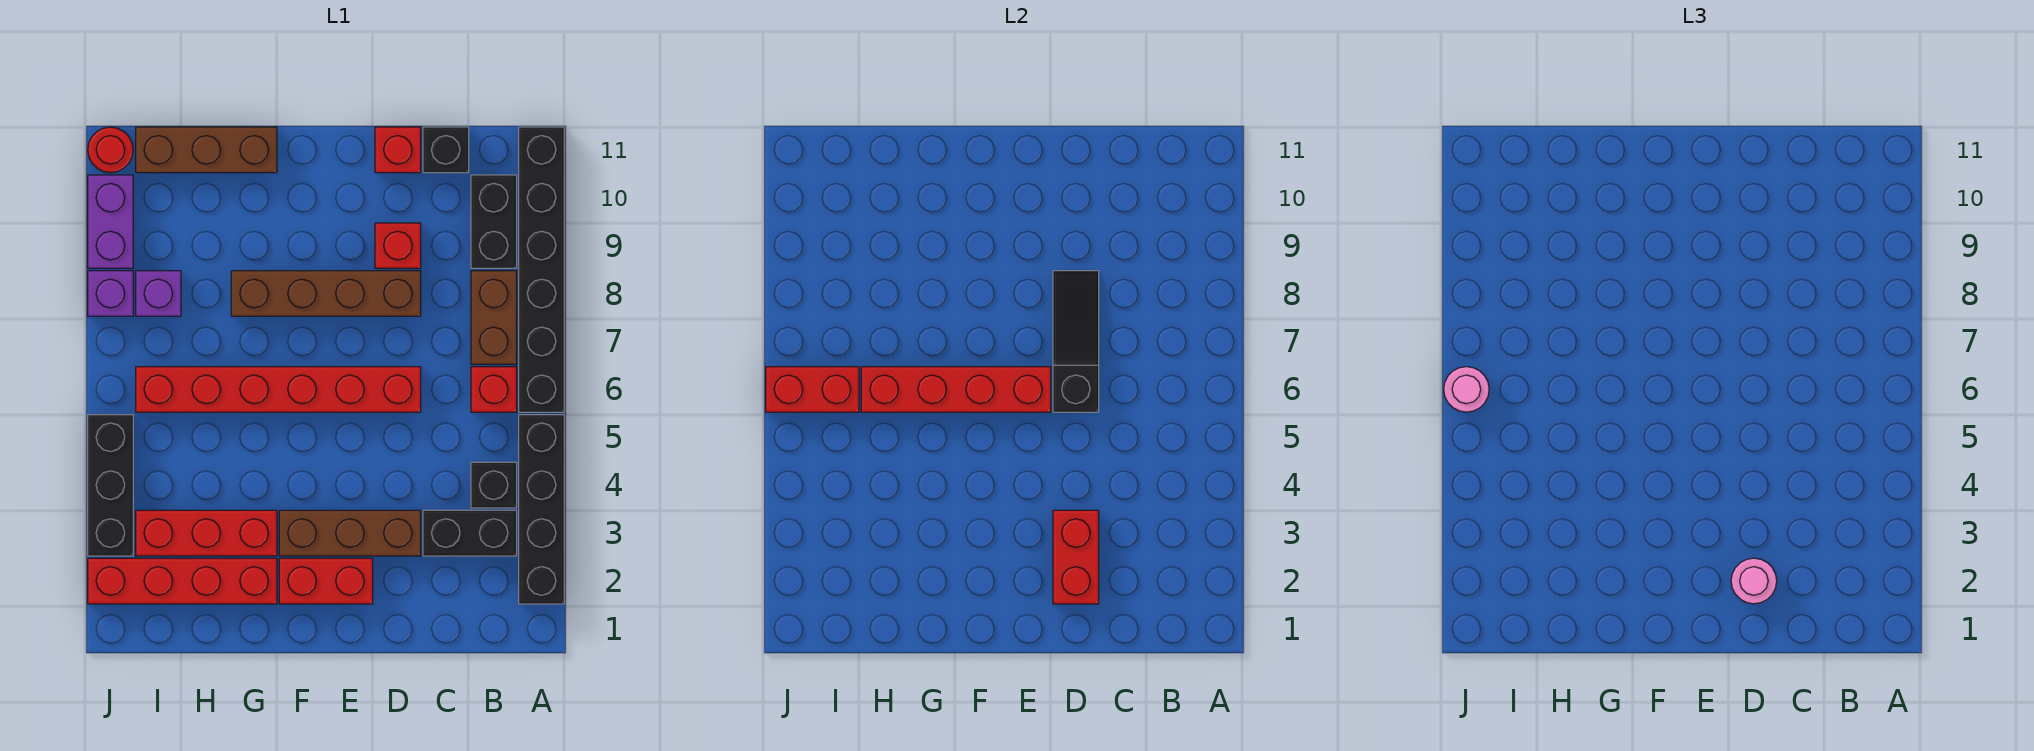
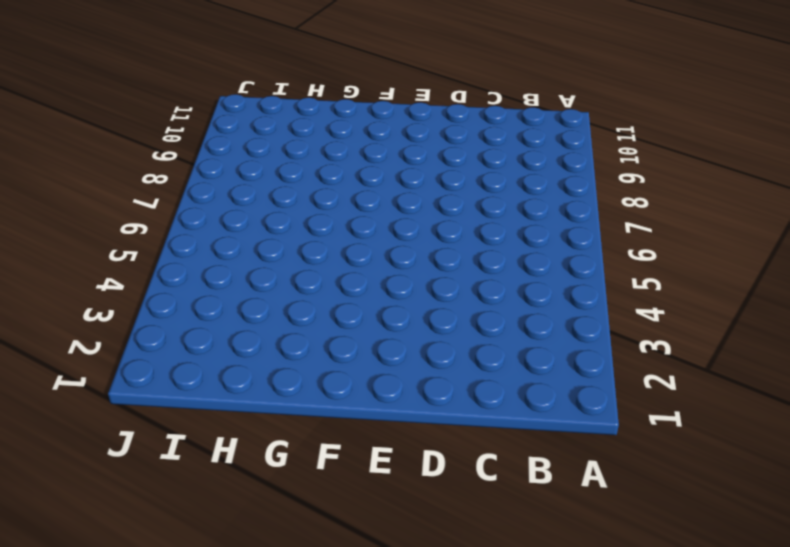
none -> black brick A2:A5 level 1
none -> black brick A6:A11 level 1
none -> black brick B3:C3 level 1

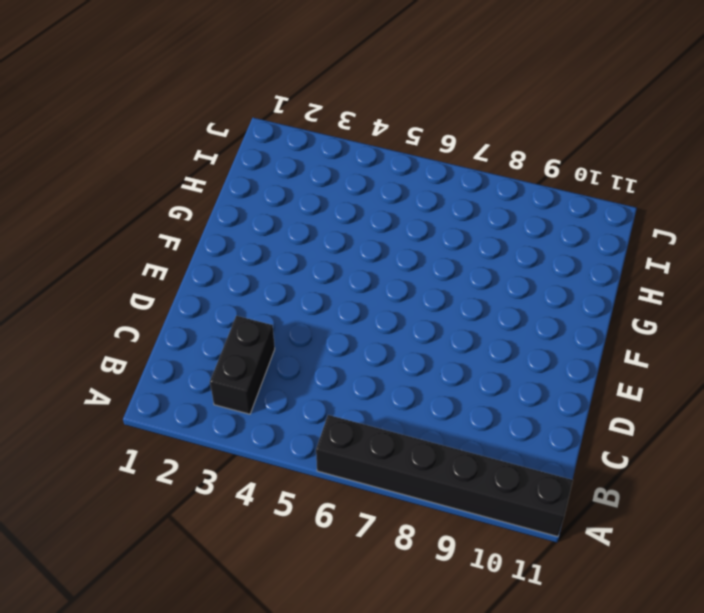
none -> black brick A2:A5 level 1
none -> black brick B4 level 1
none -> red brick B6 level 1

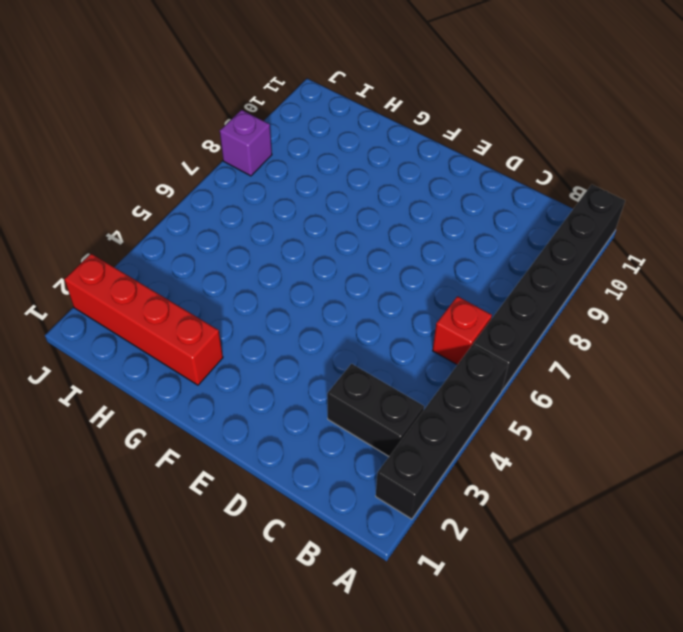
none -> black brick B4 level 1
none -> brown brick B7:B8 level 1
none -> black brick B9:B10 level 1

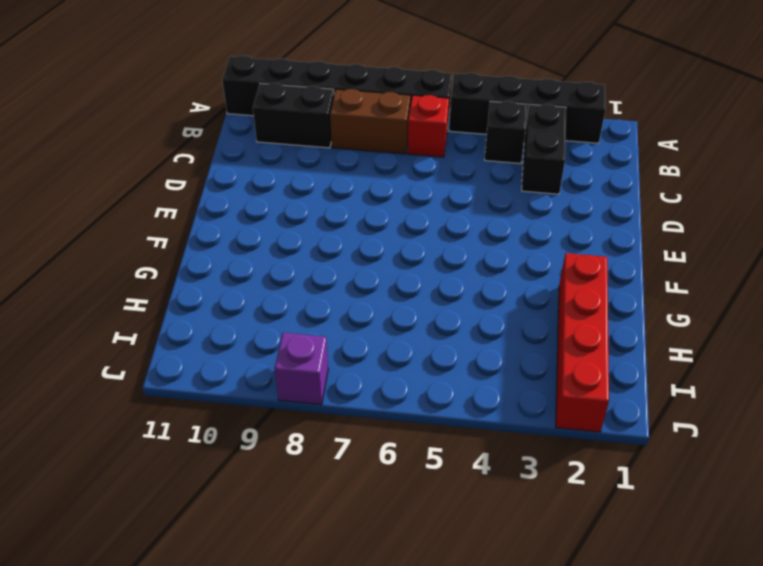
none -> black brick C11 level 1
none -> brown brick D3:F3 level 1
none -> red brick D6:I6 level 1

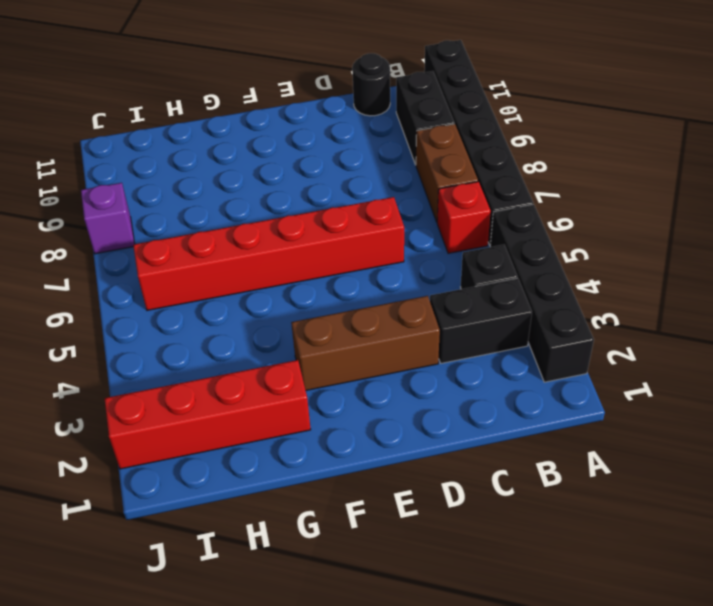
black round brick C11 level 1 -> black brick C11 level 1
none -> brown brick D8:G8 level 1
none -> red brick D9 level 1
none -> red brick D11 level 1

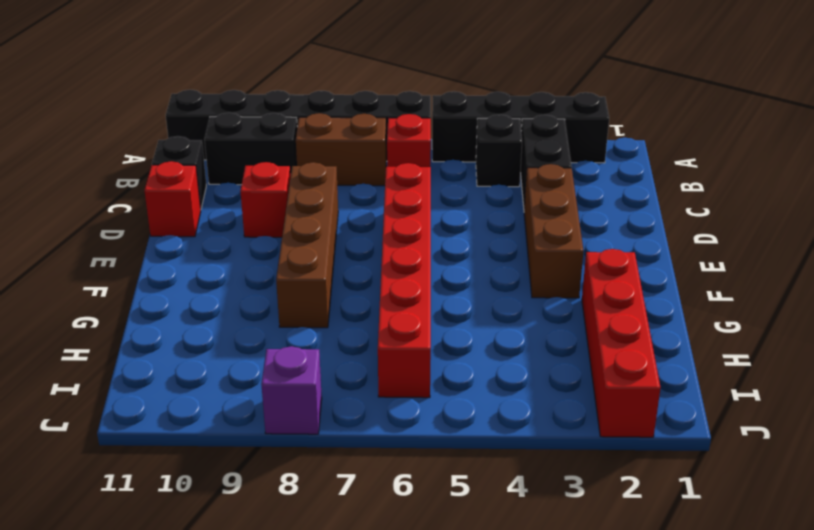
none -> red brick E2:F2 level 1
none -> red brick G3:I3 level 1
none -> brown brick G11:I11 level 1

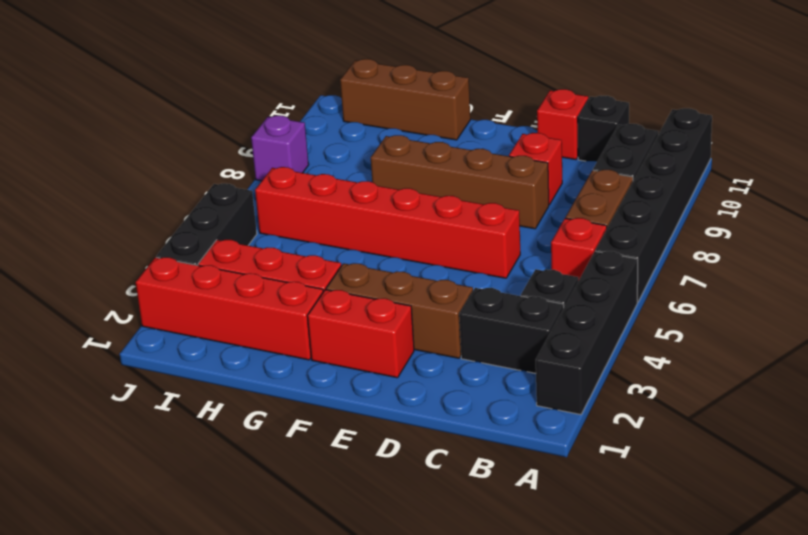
none -> purple brick I8 level 1
none -> purple brick J9:J10 level 1
none -> red round brick J11 level 1

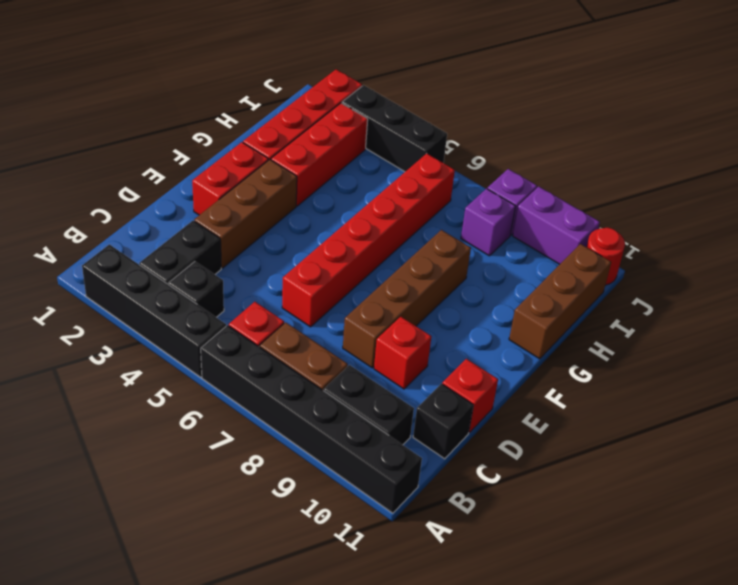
none -> red brick D2:D3 level 2
none -> black slope D6:D8 level 2 top 6
none -> red brick E6:H6 level 2

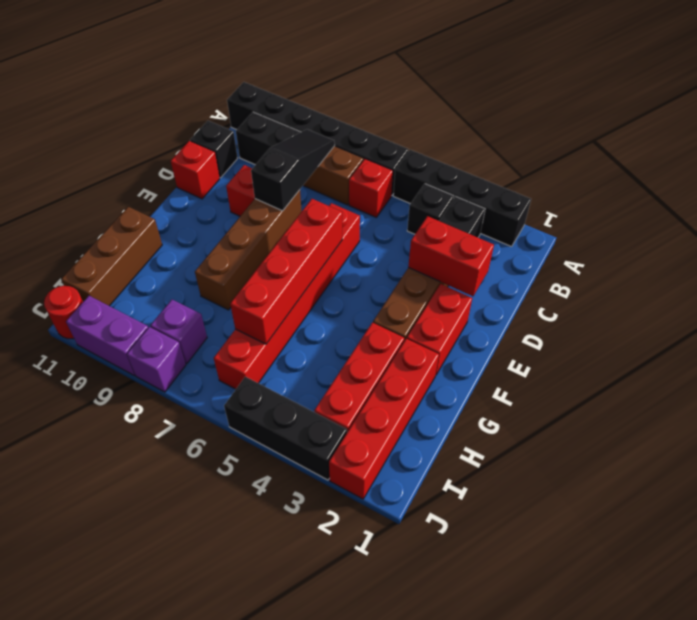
black slope B8:D8 level 2 top D -> black slope D6:D8 level 2 top 6
none -> red brick I6:J6 level 2
none -> pink round brick D2 level 3
none -> pink round brick J6 level 3

